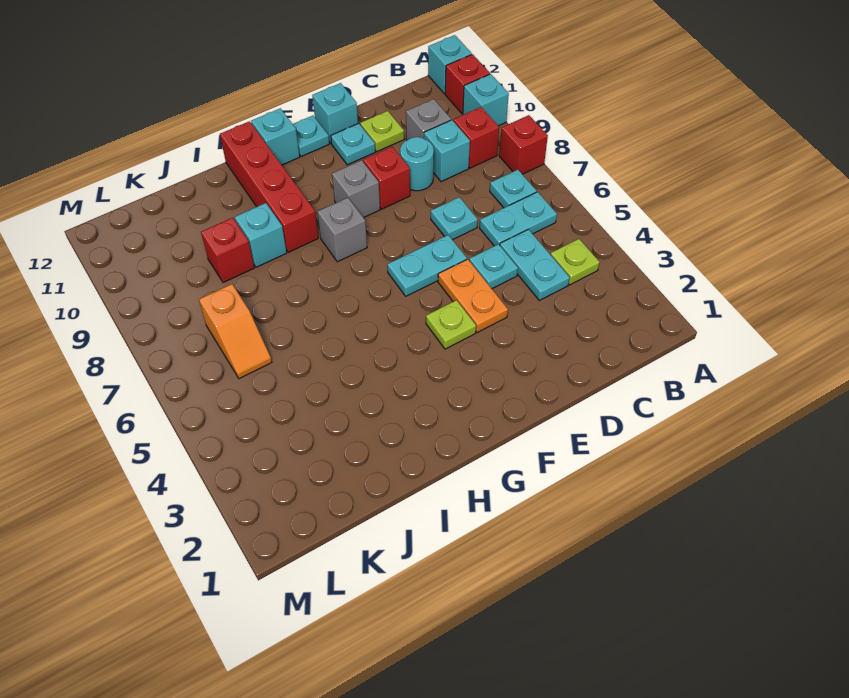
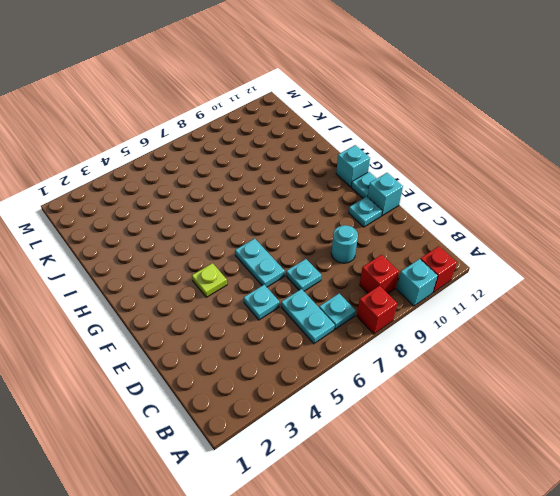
none -> cyan brick A12 level 1
none -> lime plate B4 level 1
none -> cyan plate C4:C5 level 1

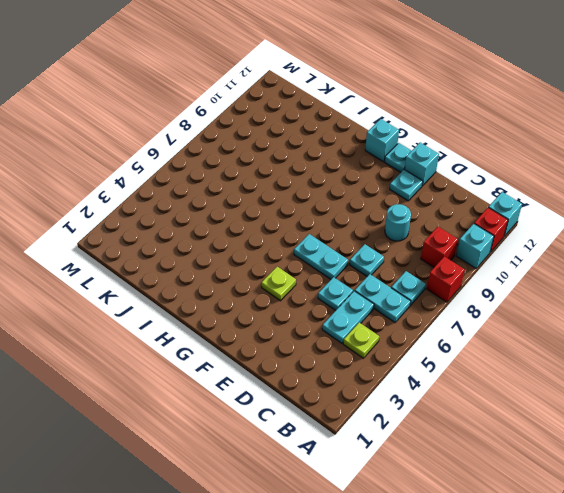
none -> cyan brick C9 level 1
none -> grey brick C10 level 1
none -> lime plate D11 level 1

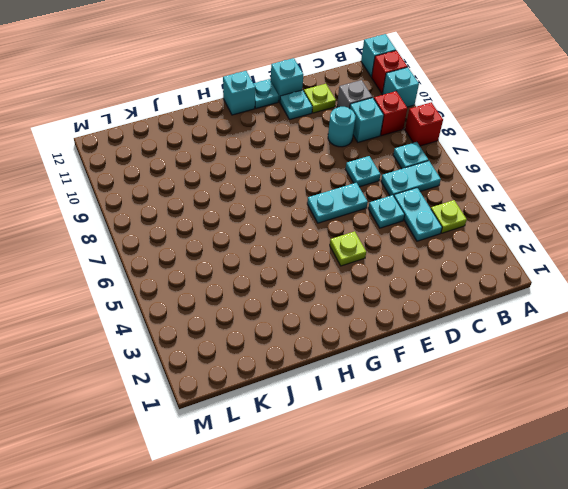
none -> orange plate E4:E5 level 1
none -> red brick E9 level 1
none -> grey brick F9 level 1

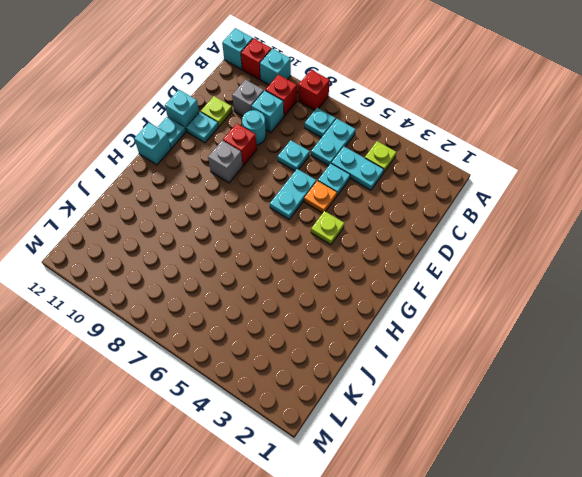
orange plate E5 level 1 -> orange plate E4:E5 level 1
none -> grey brick G8 level 1
none -> red brick H9:H12 level 1
none -> cyan brick I9 level 1

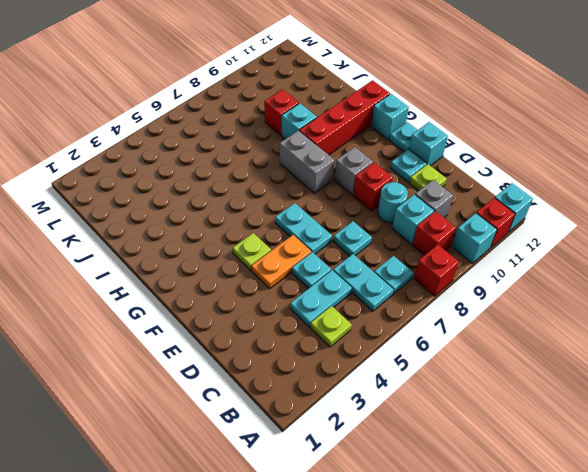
grey brick G8:H8 level 1 -> grey brick G8 level 1
none -> orange slope K6:K7 level 1 top 7

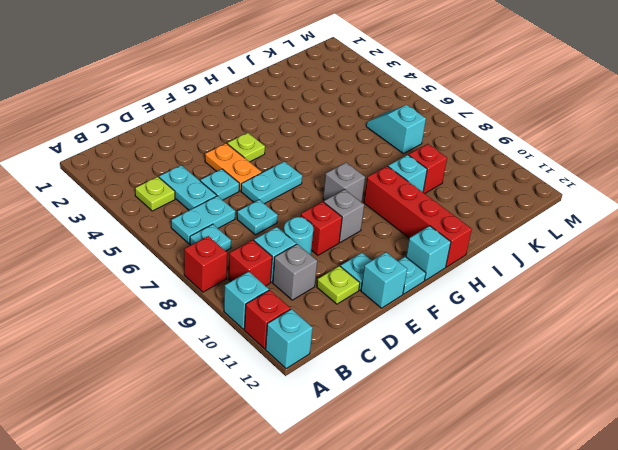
cyan slope K6:K7 level 1 top 7 -> orange slope K6:K7 level 1 top 7

